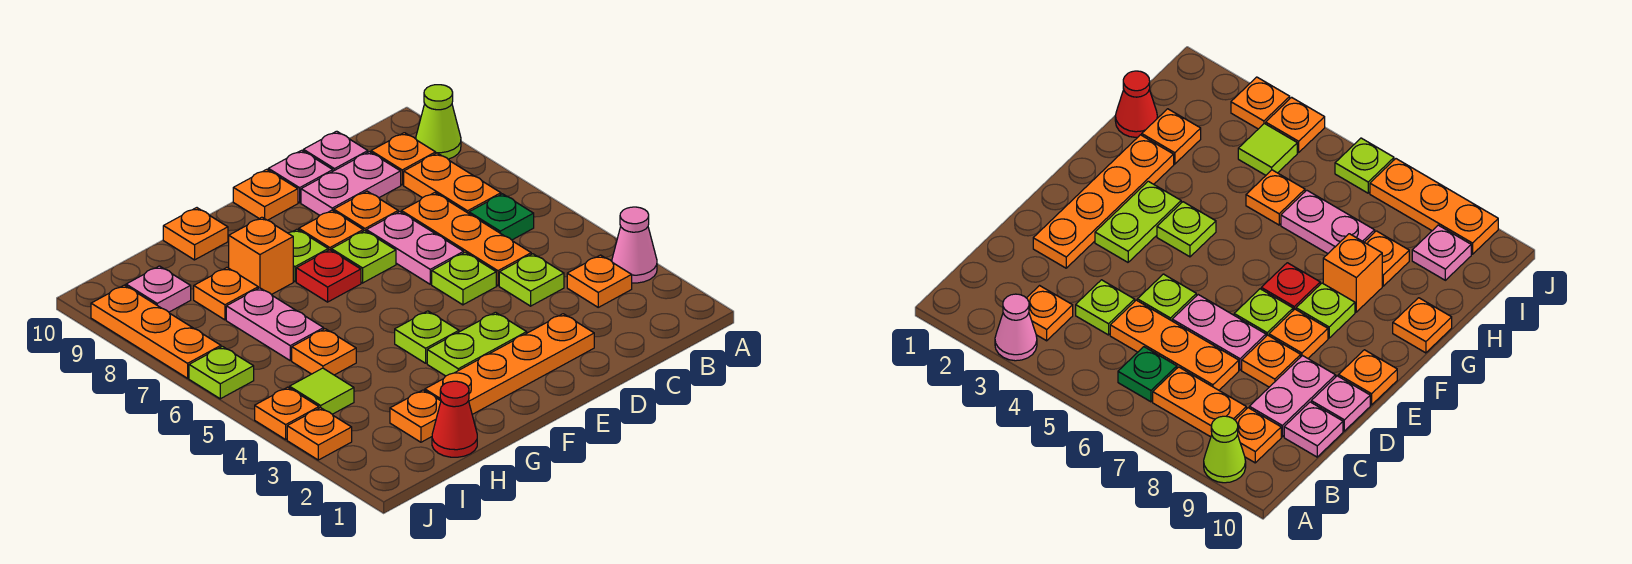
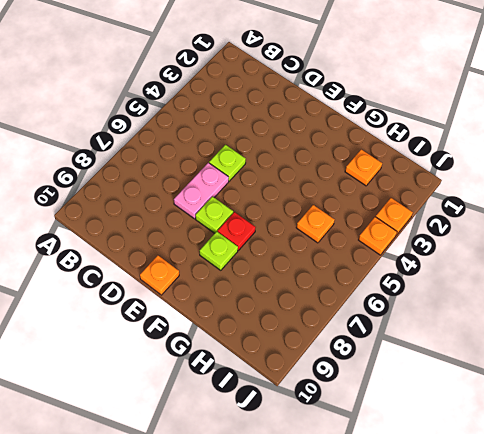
none -> pink cone A3 level 1
none -> lime cone A9 level 1
none -> orange plate B3 level 1
none -> green plate B6 level 1

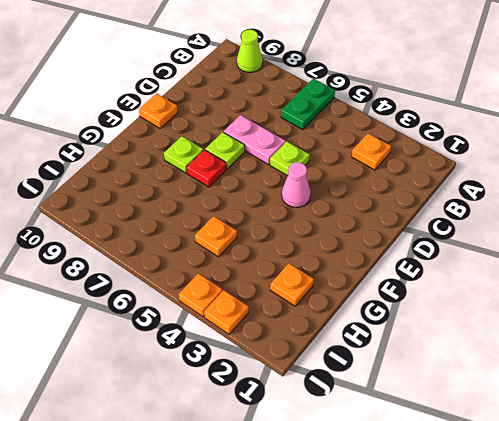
green plate A6:B6 level 1 -> green plate B6 level 1
pink cone E4 level 1 -> pink cone A3 level 1
none -> orange plate B7:B8 level 1
none -> orange plate B9 level 1
none -> lime plate C4 level 1
none -> orange plate C5:C7 level 1

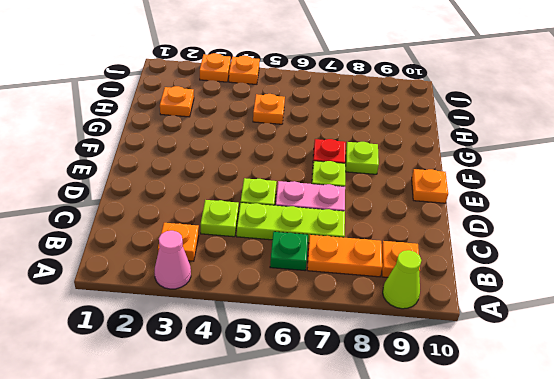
lime plate C5:C7 level 1 -> orange plate C5:C7 level 1
none -> pink plate C9:D9 level 1
none -> pink plate C10 level 1
none -> orange plate D2:G2 level 1
none -> orange plate D8 level 1

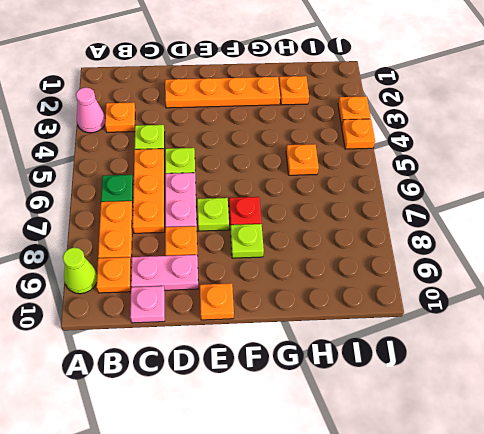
none -> pink plate D10 level 1
none -> lime plate E3:F3 level 1
none -> orange plate E8 level 1
none -> lime plate F4 level 1

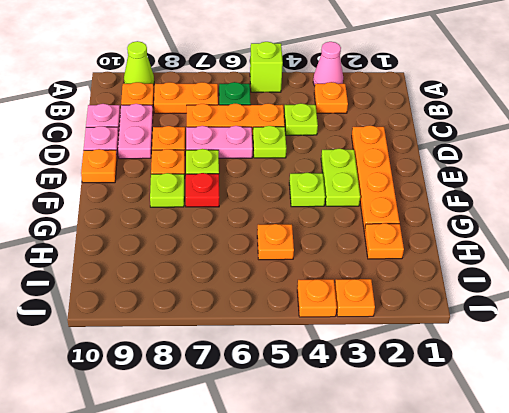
lime brick A5 level 1 -> none
none -> orange brick G8 level 1
none -> orange plate G10 level 1
none -> red cone H1 level 1
none -> pink plate H6:H7 level 1

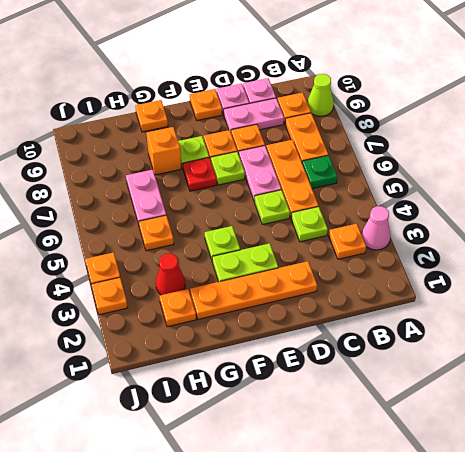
red cone H3 level 1 -> red cone H1 level 1
none -> orange plate H8 level 1
none -> lime tile I4 level 1
none -> pink plate I9 level 1
none -> lime plate J6 level 1

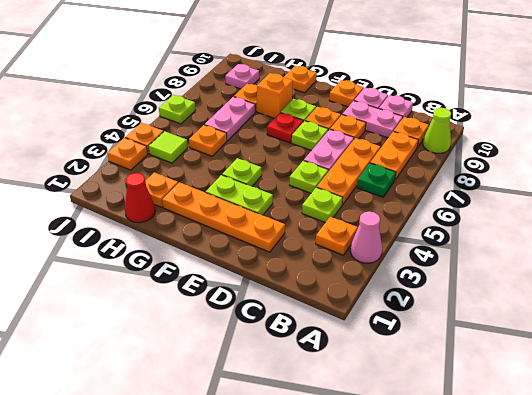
none -> orange plate J7:J9 level 1

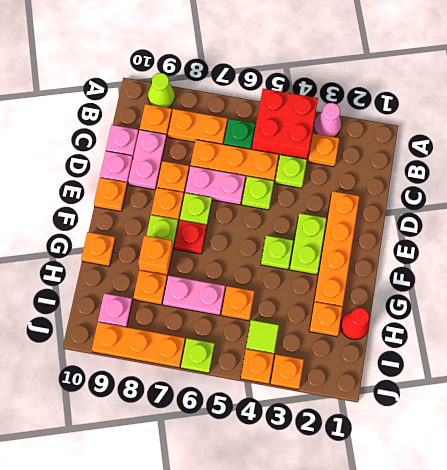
red brick A4:B5 level 1 -> none

